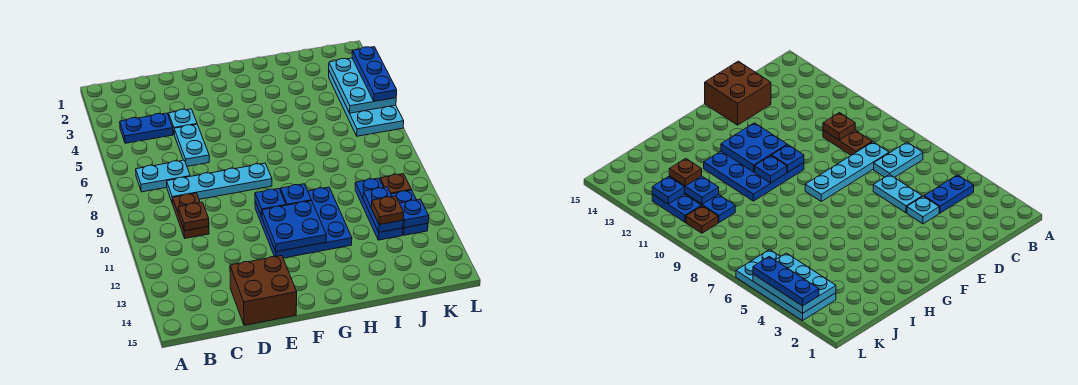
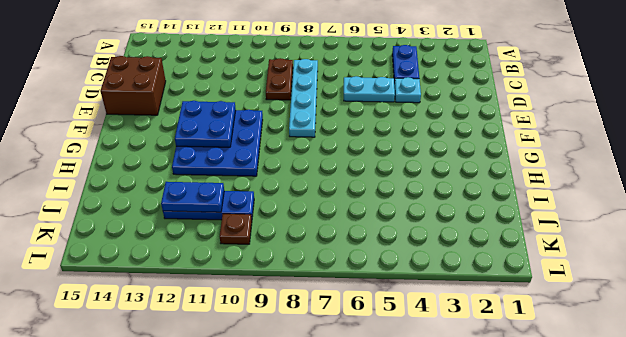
brown plate C9:D9 level 1 -> brown plate C9:C10 level 1
none -> cyan plate B7:C7 level 1
none -> cyan plate K3:L6 level 1
none -> blue plate K11:K12 level 1

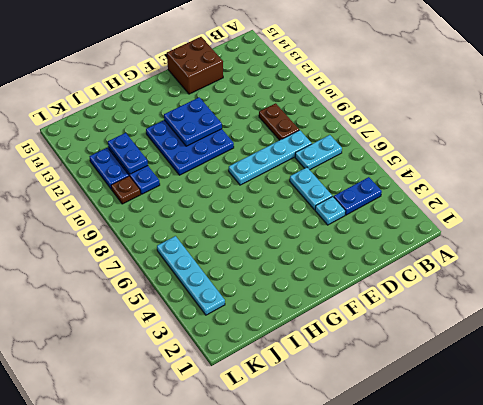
cyan plate K3:K6 level 1 -> cyan plate K3:L6 level 1
none -> brown plate C10 level 2
none -> blue plate F10 level 2
none -> blue plate G10 level 2

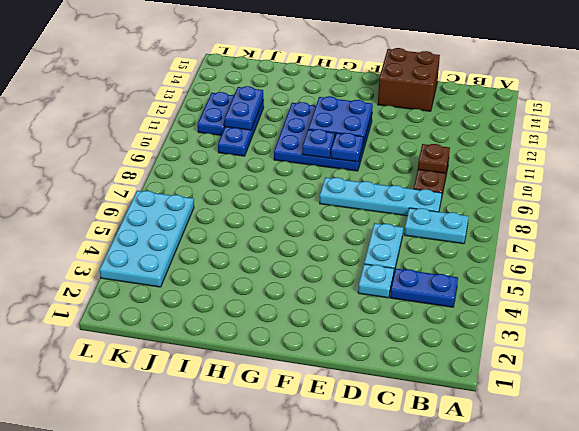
none -> brown plate K10 level 1
none -> cyan plate K3:L5 level 2
none -> blue plate K12 level 2

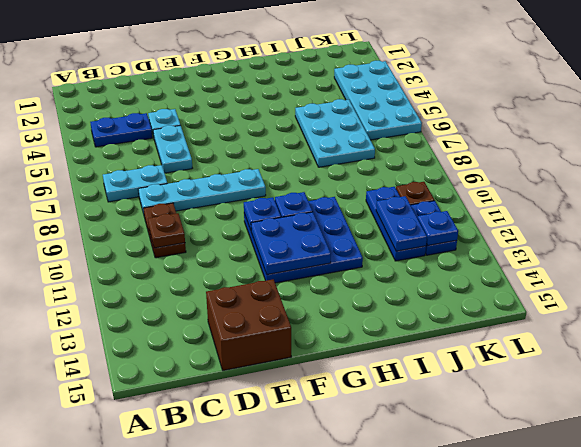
cyan plate I5:J7 level 1 -> cyan plate K3:L5 level 2
none -> brown plate J12 level 3
none -> blue plate L3:L5 level 3

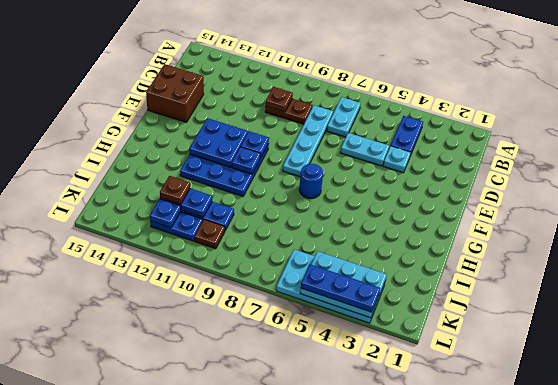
blue round brick G7 level 1 -> none

